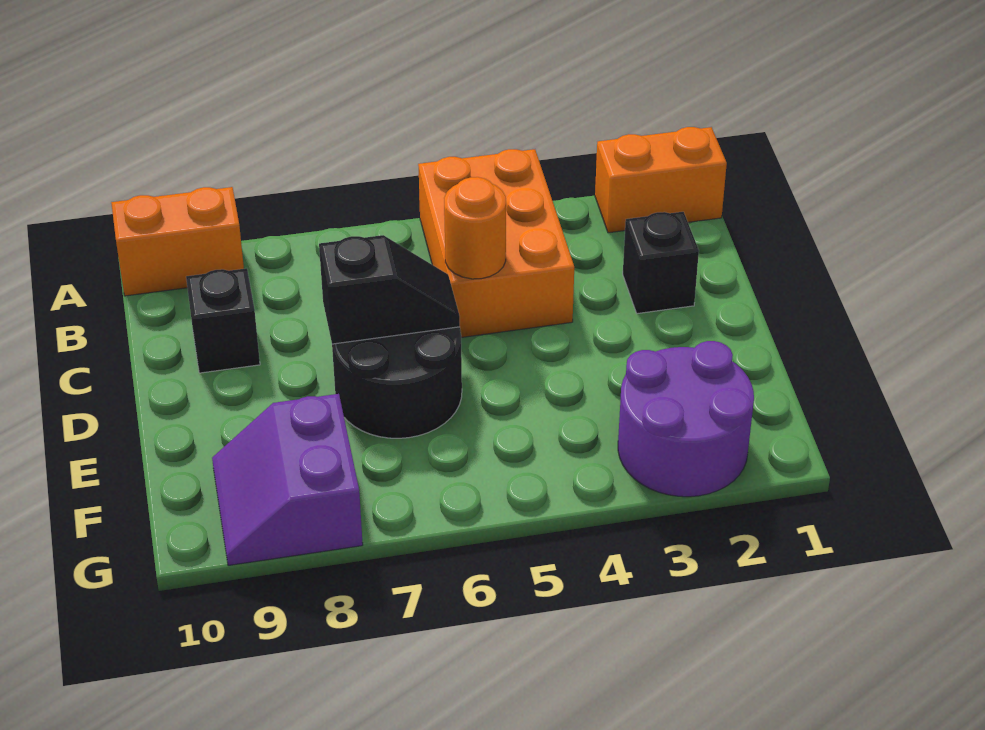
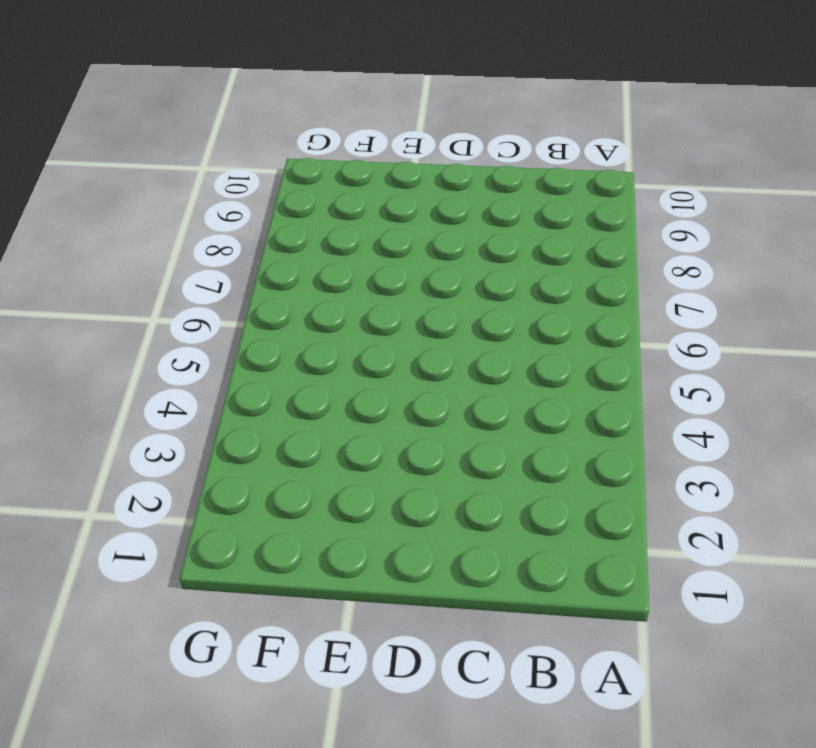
none -> orange brick A1:A2 level 1
none -> orange brick A4:C5 level 1

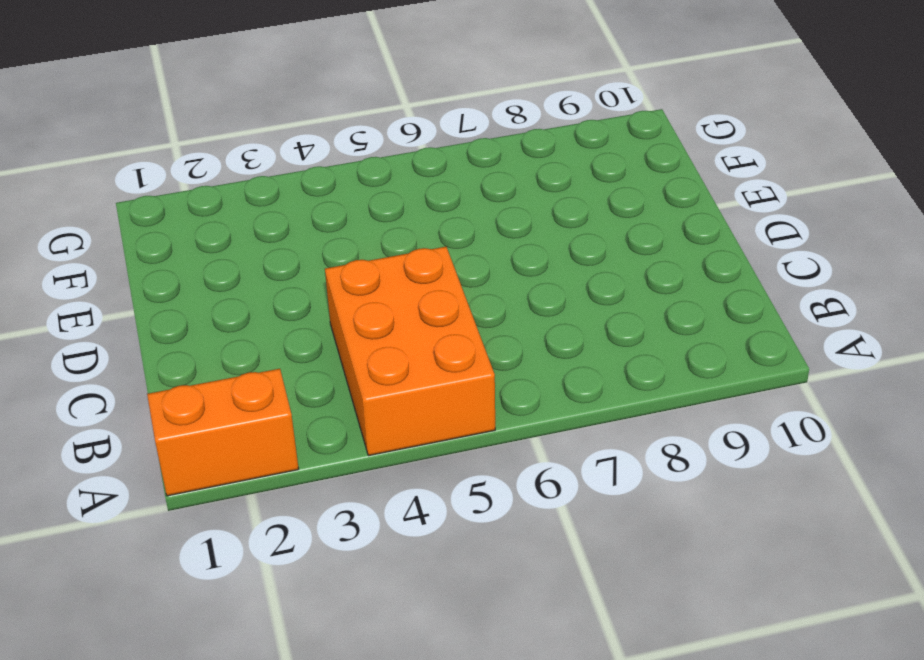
none -> orange brick A9:A10 level 1
none -> black brick C2 level 1

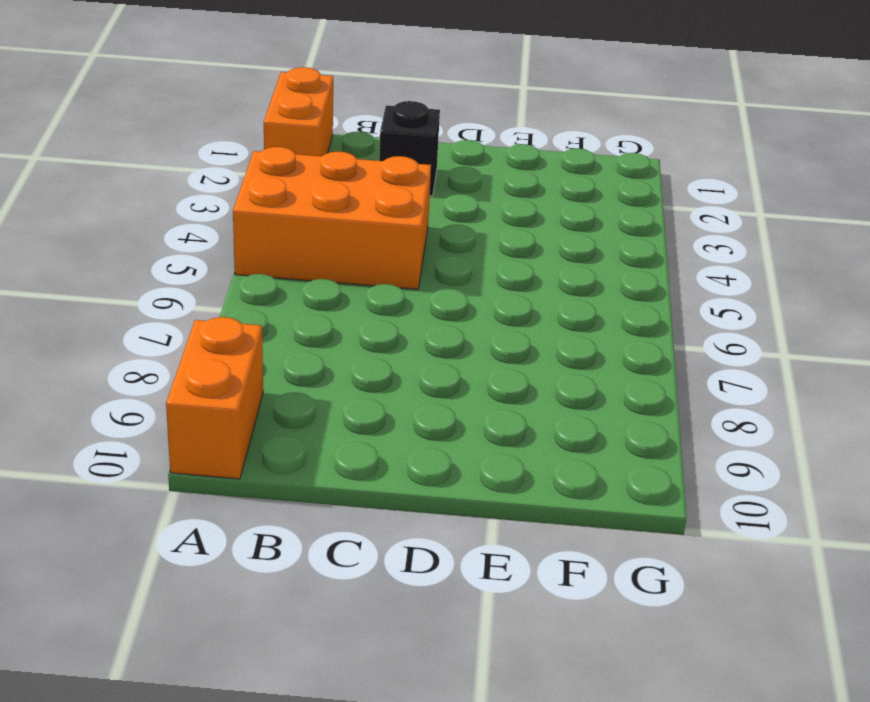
none -> black brick C9 level 1
none -> black round brick D6:E7 level 1

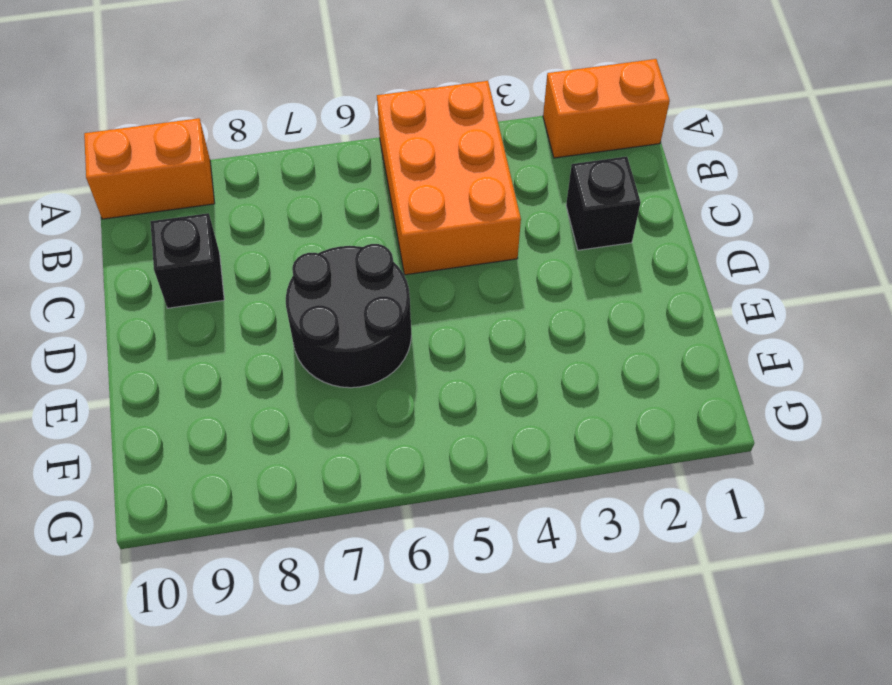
none -> purple round brick F2:G3 level 1
none -> purple slope F8:G9 level 1 top 8

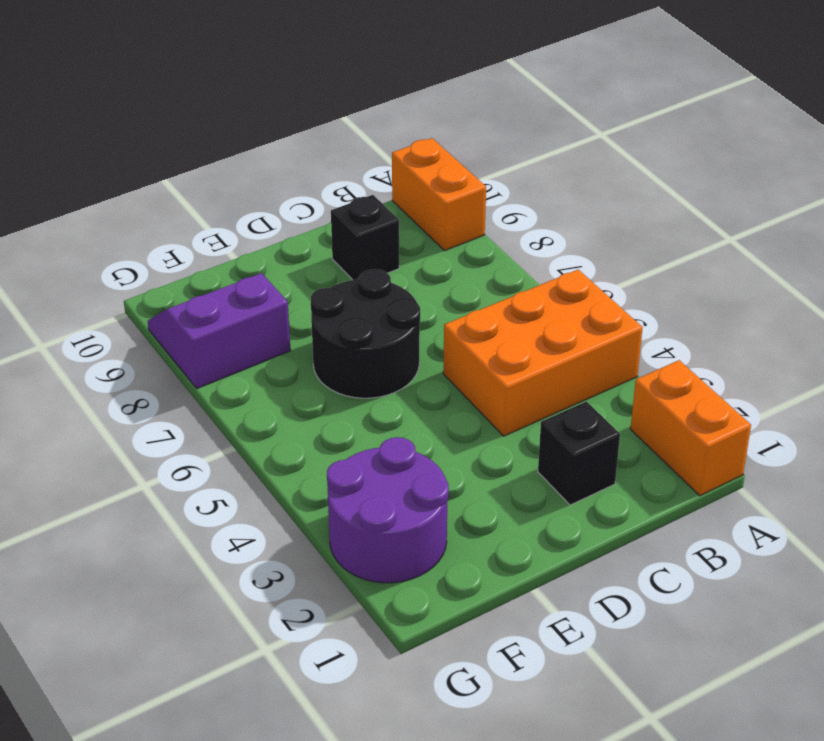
none -> orange round brick C5 level 2
none -> black slope D6:D7 level 2 top 7

